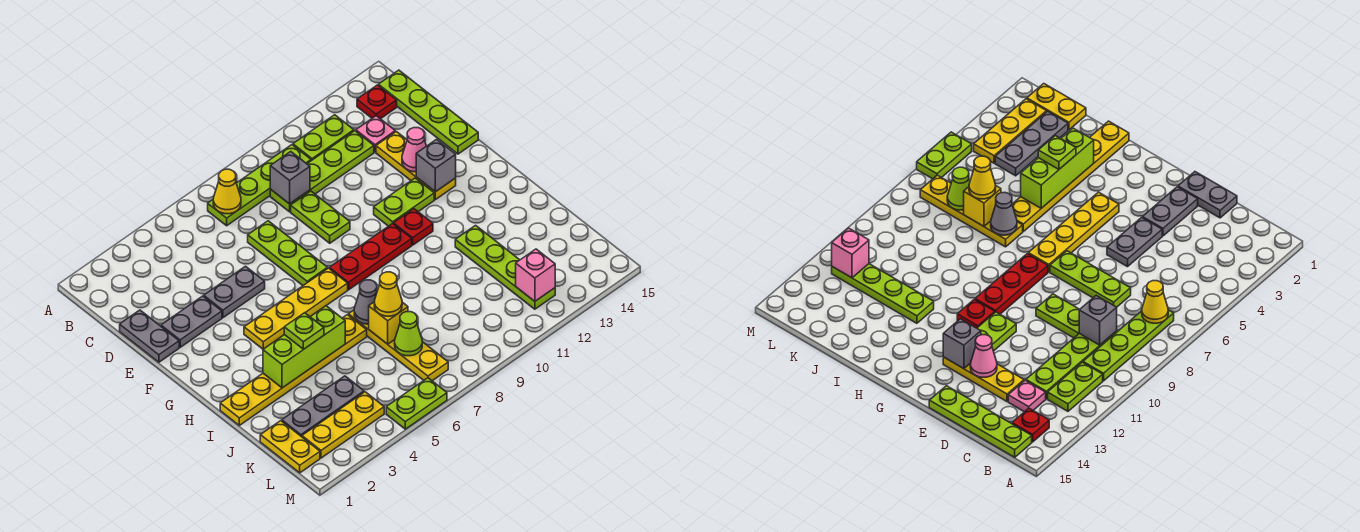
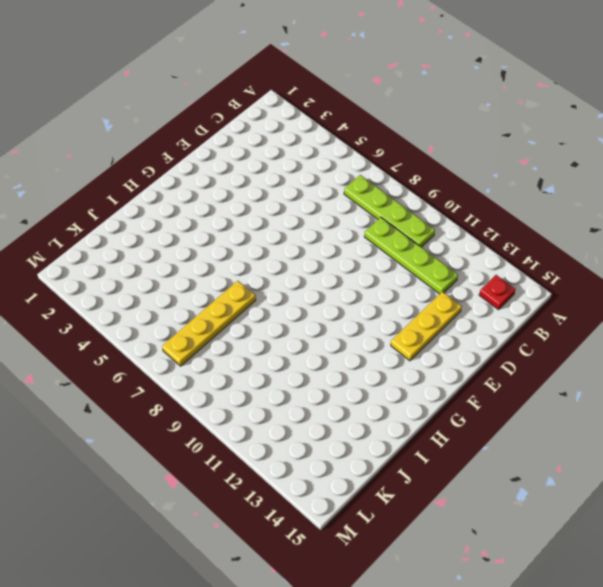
none -> lime plate B11:B12 level 1
none -> lime plate B15:E15 level 1
none -> pink plate C13 level 1
none -> grey plate D1:E1 level 1

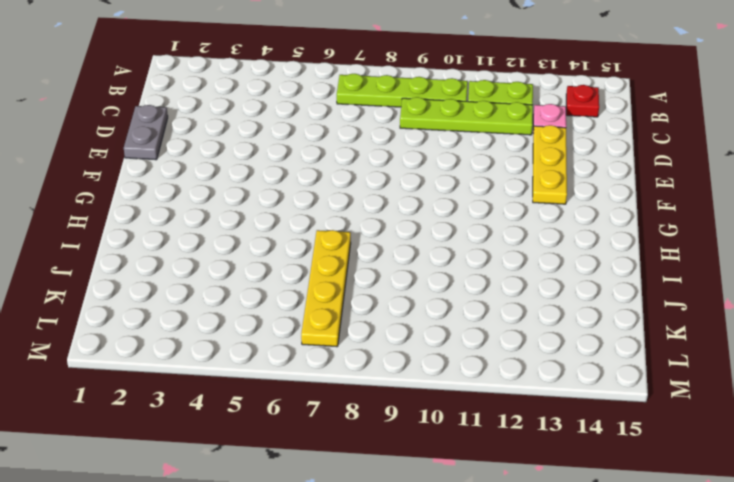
none -> lime plate B15:E15 level 1
none -> lime plate D7:F7 level 1
none -> lime plate D9:E9 level 1
none -> grey plate E2:E3 level 1

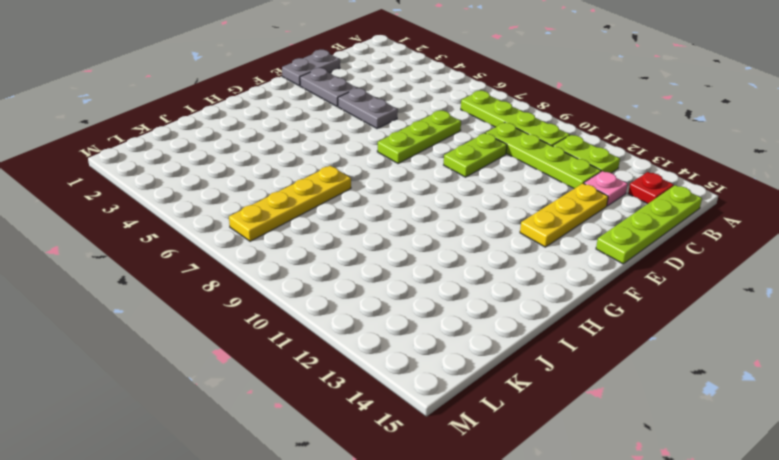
none -> lime plate F11:F12 level 1
none -> yellow plate G4:G7 level 1
none -> red plate G8:G10 level 1
none -> red plate G11 level 1

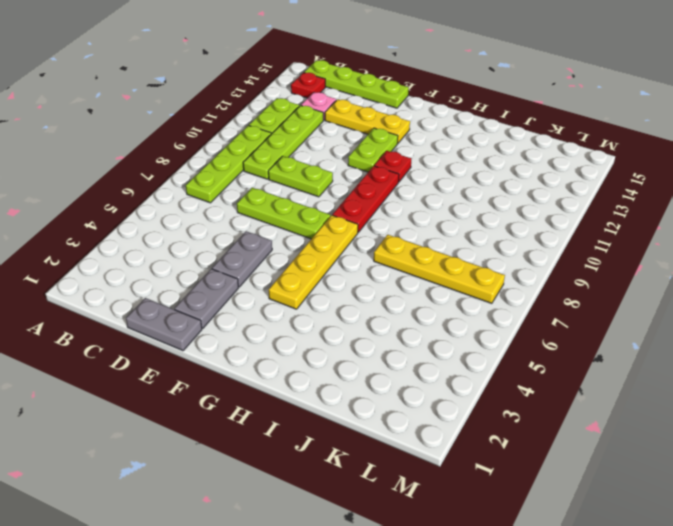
none -> yellow plate I1:I6 level 1
none -> lime plate I12:L12 level 1
none -> yellow plate K1:L1 level 1
none -> grey plate K2:K4 level 1

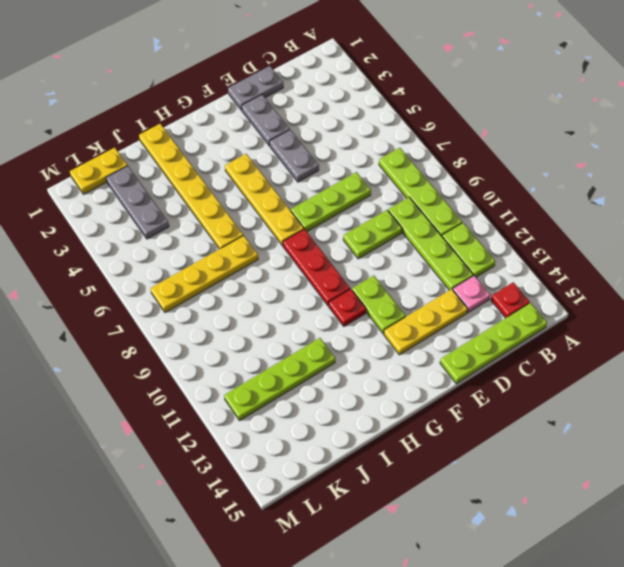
none -> yellow plate L2:L4 level 1
none -> lime plate M5:M6 level 1
none -> yellow cone B7 level 2
none -> grey brick C9 level 2

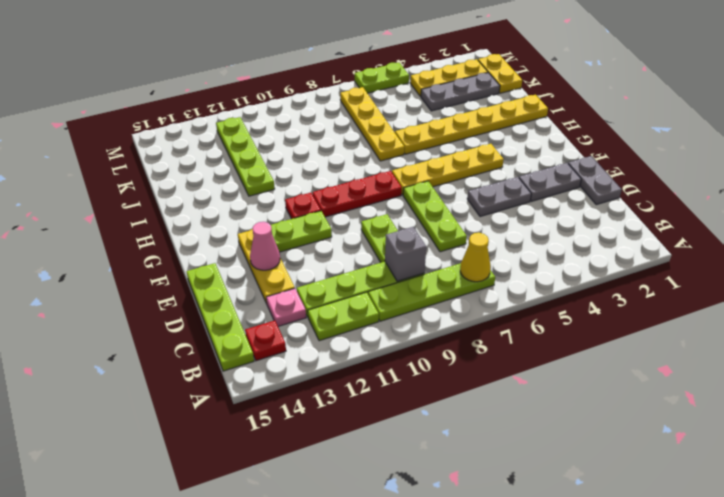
none -> grey brick F13 level 2
none -> lime brick I3:I5 level 2
none -> grey cone I7 level 2
none -> yellow brick J7 level 2

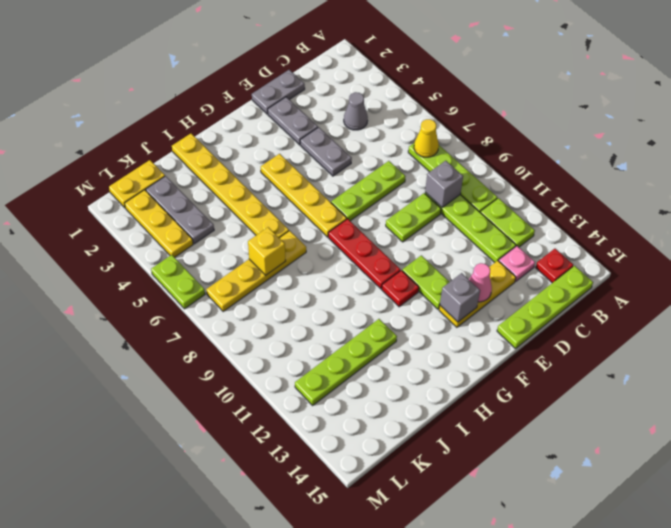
grey cone C4 level 1 -> grey cone I7 level 2
none -> lime brick I3:I5 level 2
none -> lime cone K7 level 2
none -> pink brick L12 level 2
none -> lime plate I4 level 3

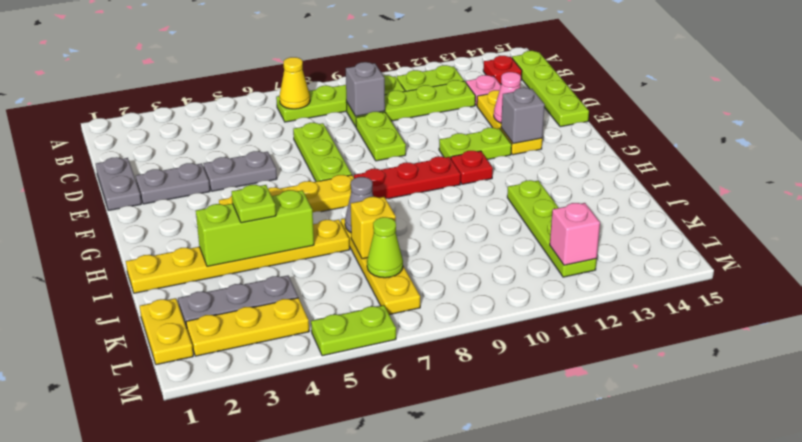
none -> yellow cone J7 level 3

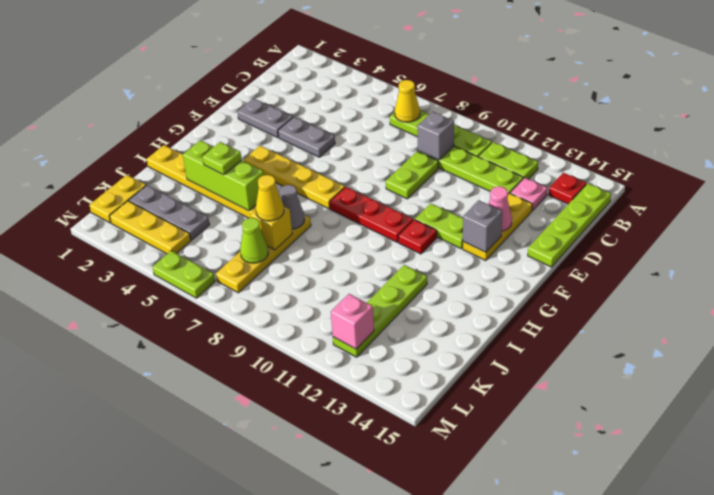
none -> grey plate D1:E1 level 1
none -> lime plate D7:F7 level 1

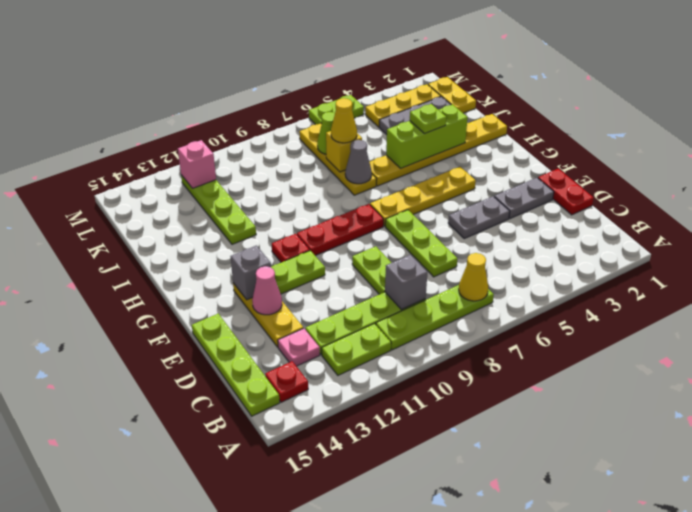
red plate D1:E1 level 1 -> grey plate D1:E1 level 1

